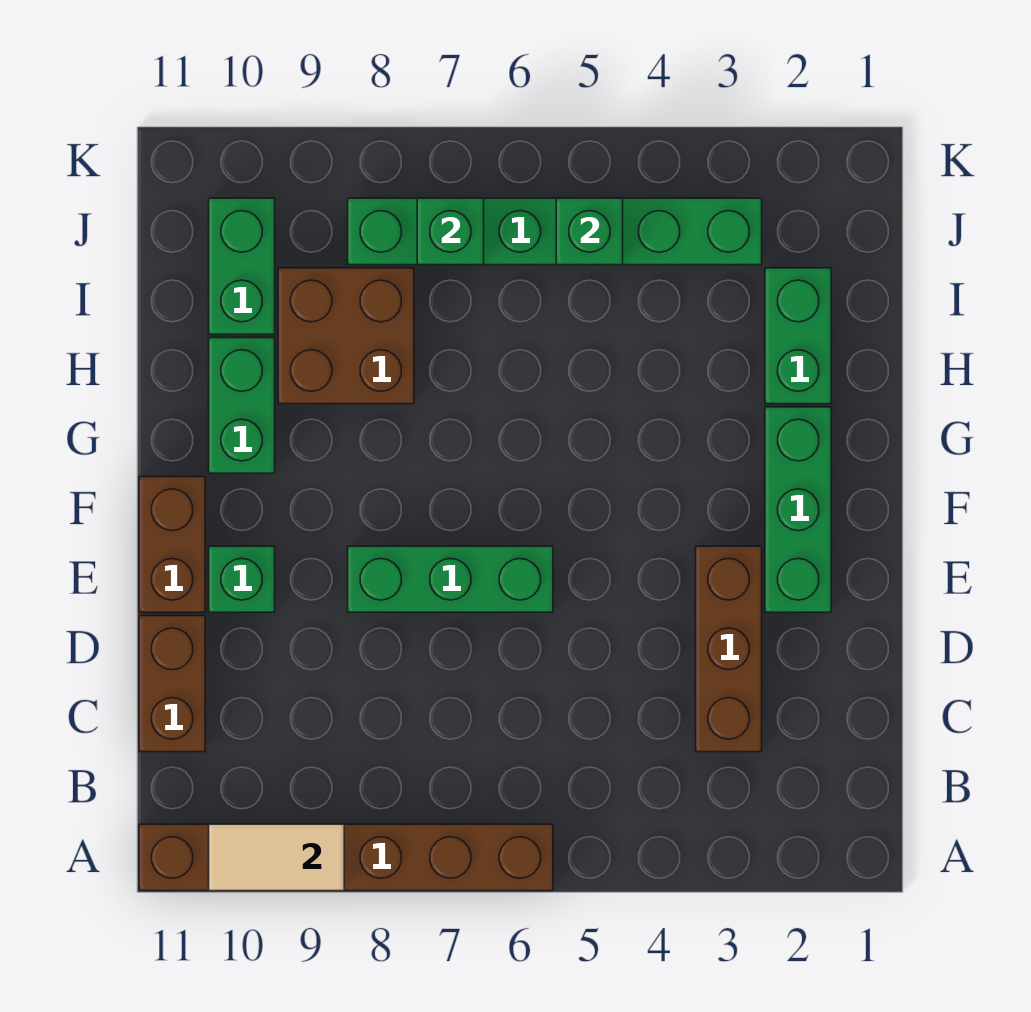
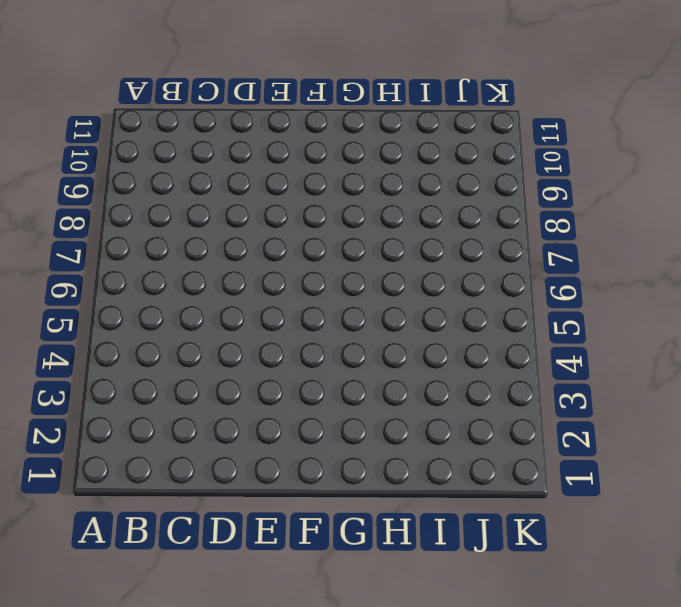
none -> brown brick A6:A11 level 1
none -> brown brick C3:E3 level 1
none -> brown brick C11:D11 level 1

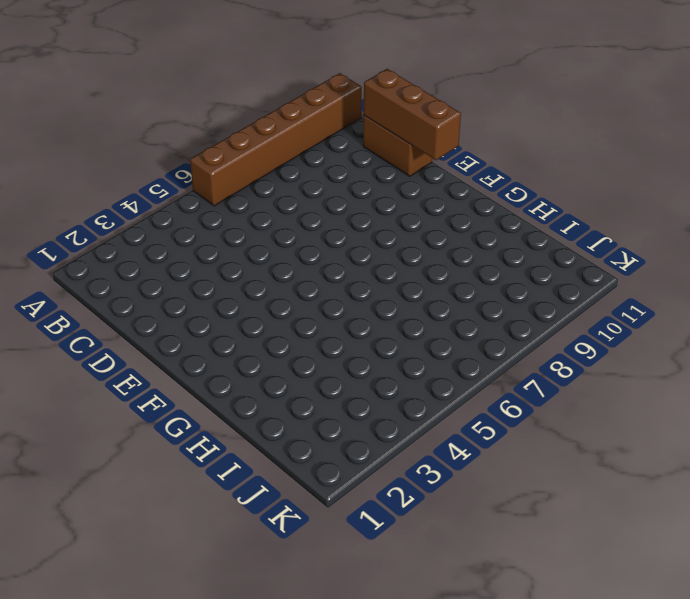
brown brick C11:E11 level 2 -> brown brick C3:E3 level 1
none -> green brick E2:G2 level 1
none -> green brick E6:E8 level 1
none -> green brick E10 level 1

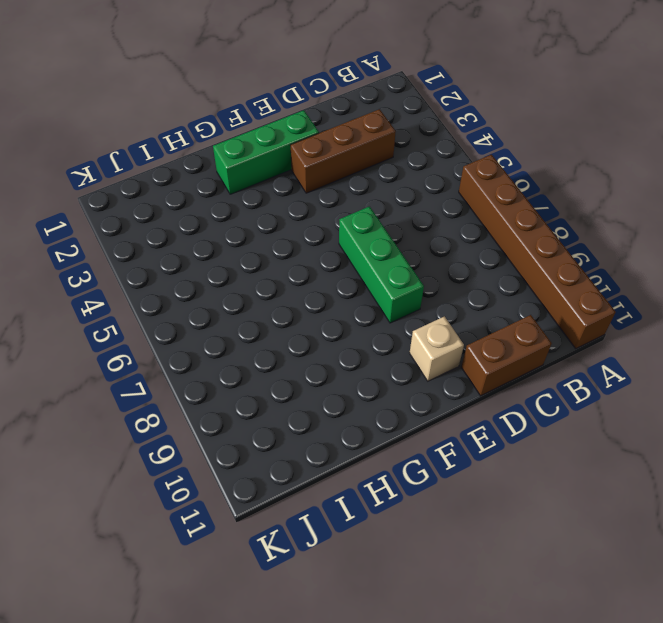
tan brick E10 level 1 -> green brick E10 level 1
none -> brown brick E11:F11 level 1
none -> green brick G10:H10 level 1
none -> green brick H2:I2 level 1

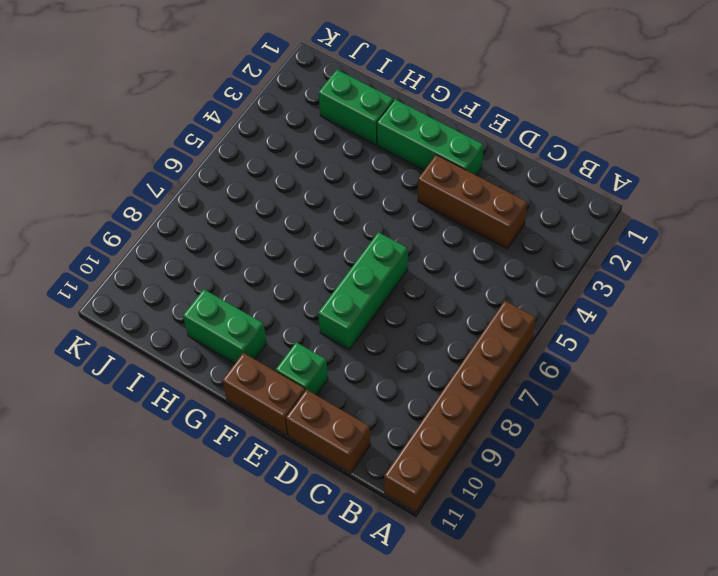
none -> brown brick H8:I9 level 1
none -> green brick I10:J10 level 1
none -> green brick J3:J8 level 1

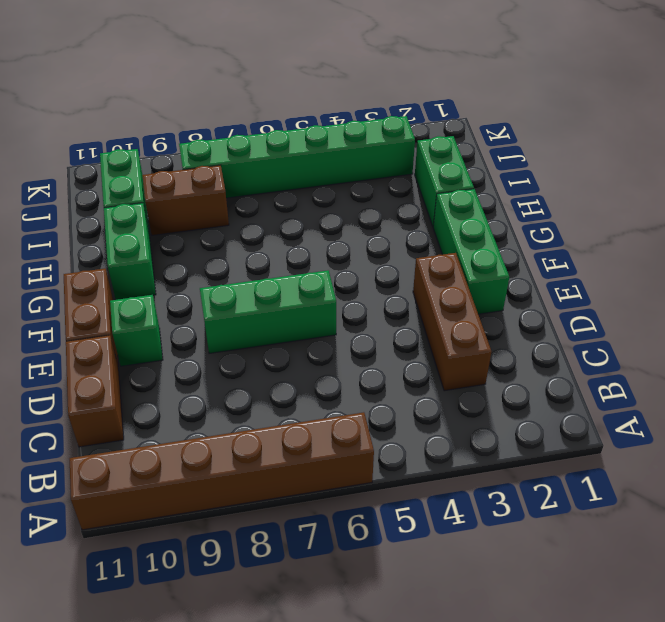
brown brick I8:I9 level 1 -> brown brick H8:I9 level 1
none -> tan tile A9:A10 level 2
none -> green brick J5 level 2
none -> green brick J7 level 2

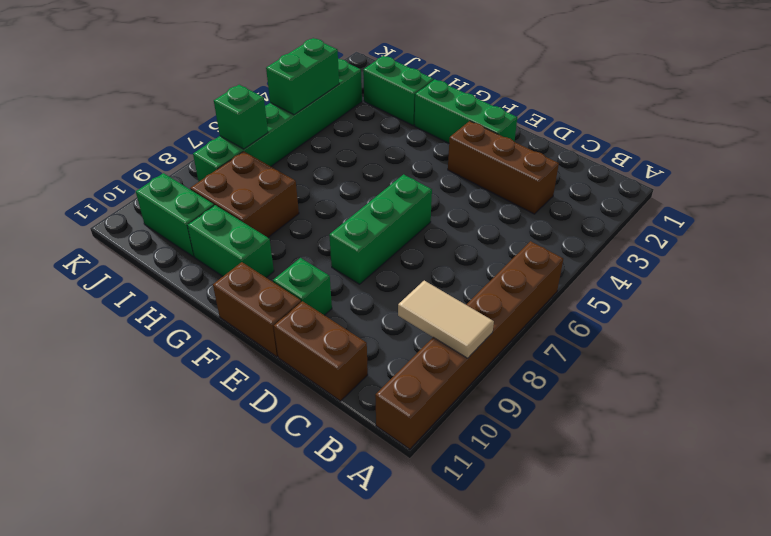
tan tile A9:B9 level 2 -> tan tile A9:A10 level 2
green brick J4:J5 level 2 -> green brick J5 level 2

